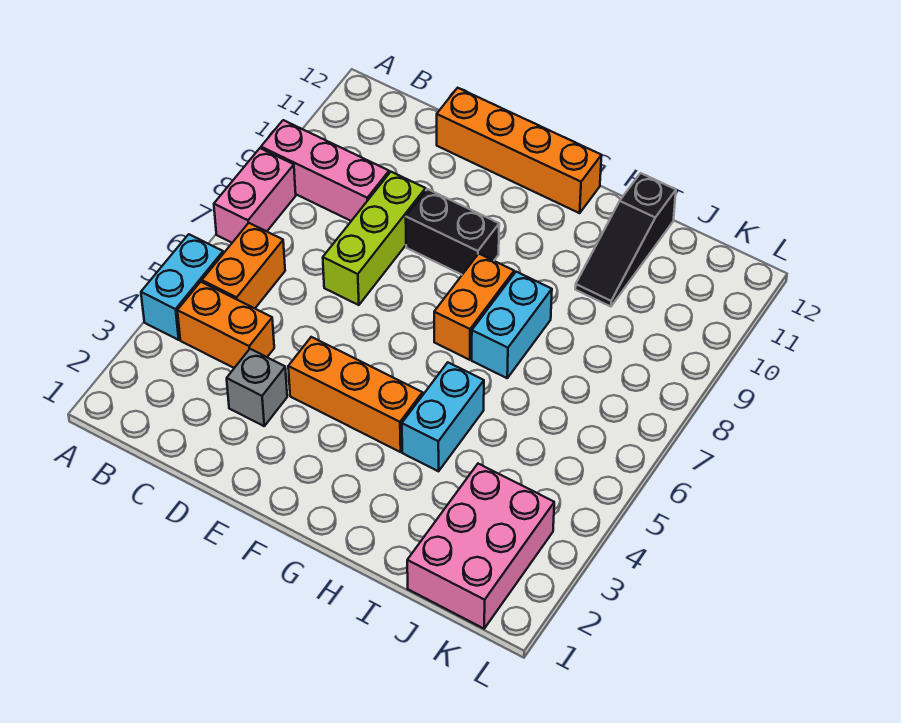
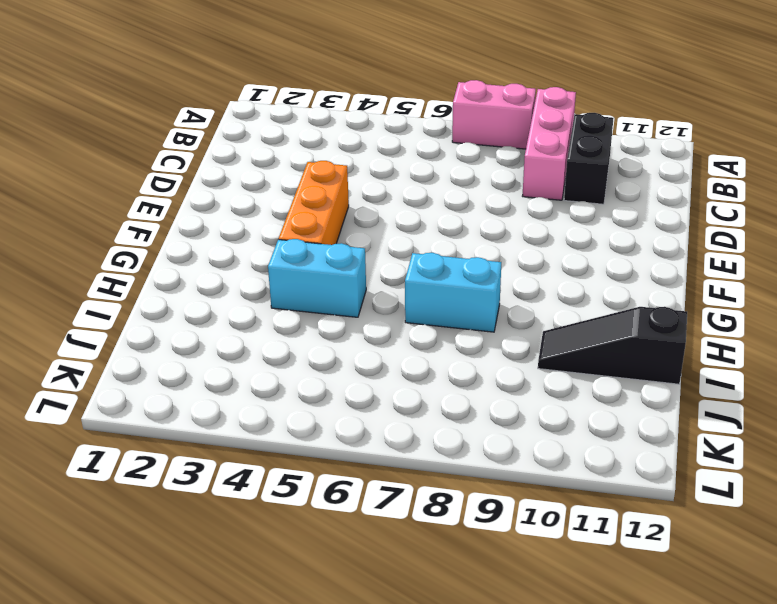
black brick B10:C10 level 1 -> black brick E9:F9 level 1
none -> cyan brick A4:A5 level 1
none -> orange brick B4:C4 level 1
none -> orange brick B5:B6 level 1

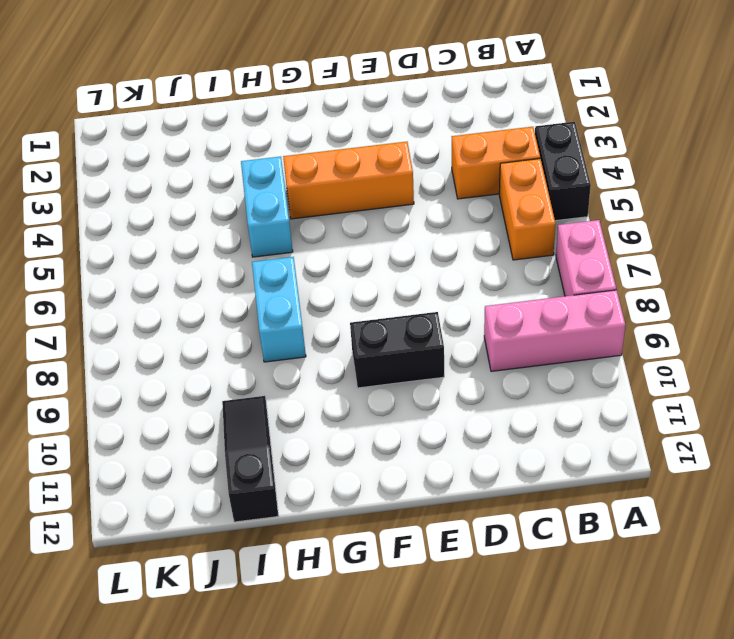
black brick A4:A5 level 1 -> cyan brick A4:A5 level 1
none -> grey brick D3 level 1
none -> lime brick D7:D9 level 1
none -> orange brick D12:G12 level 1

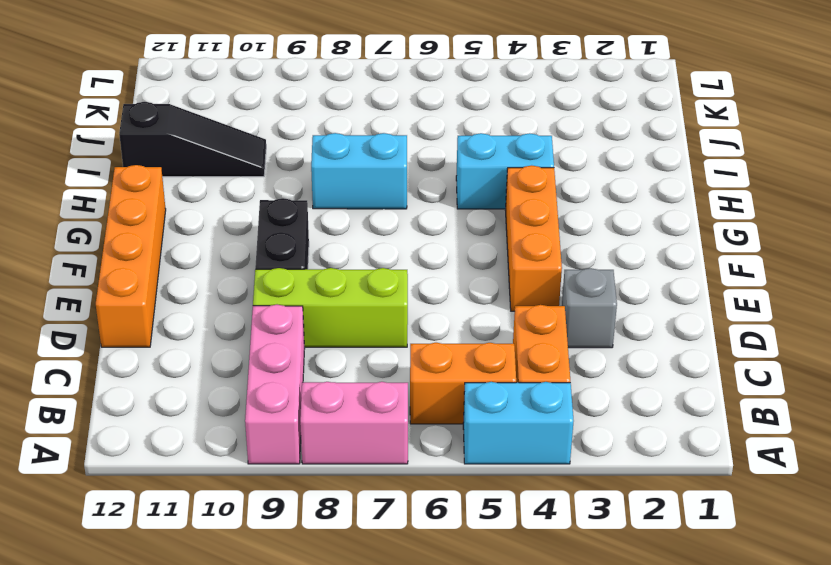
none -> orange brick G7:G8 level 1
none -> pink brick J1:K3 level 1

